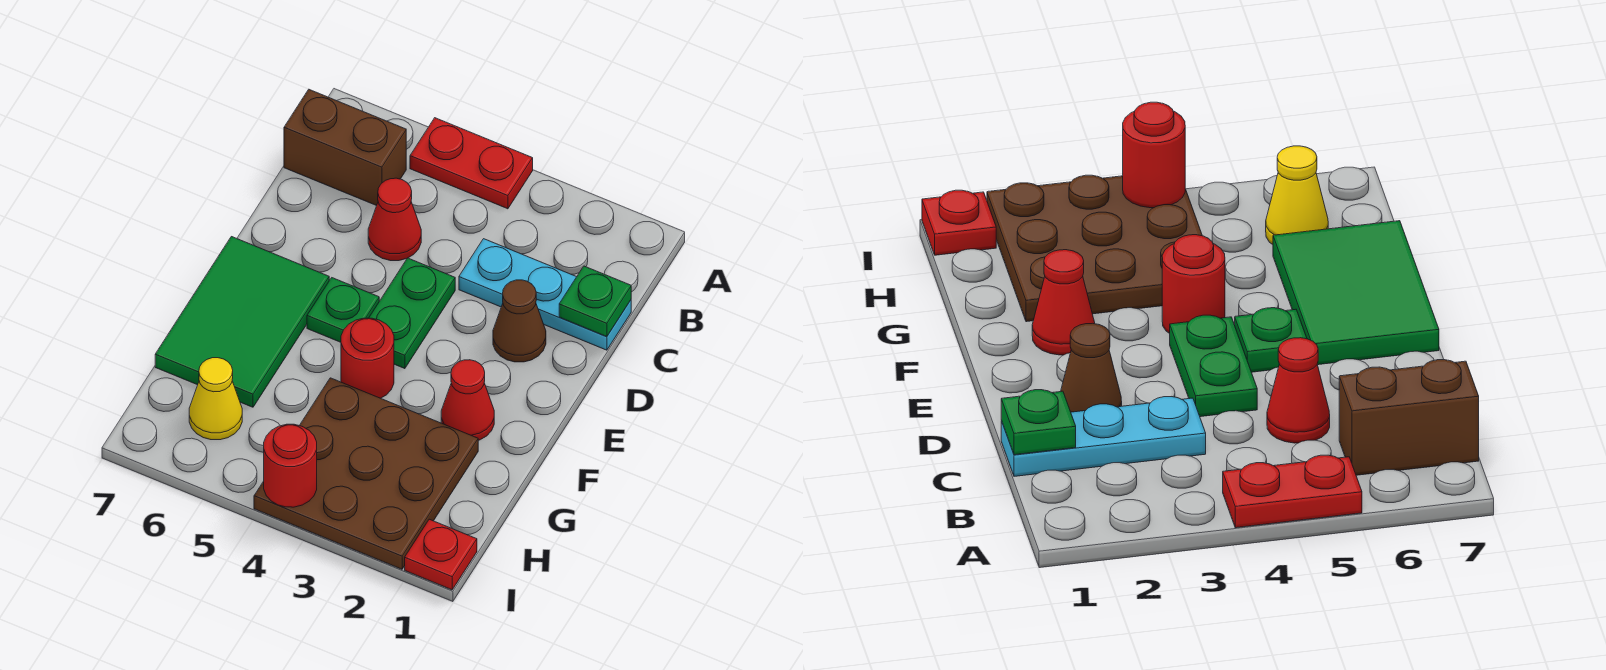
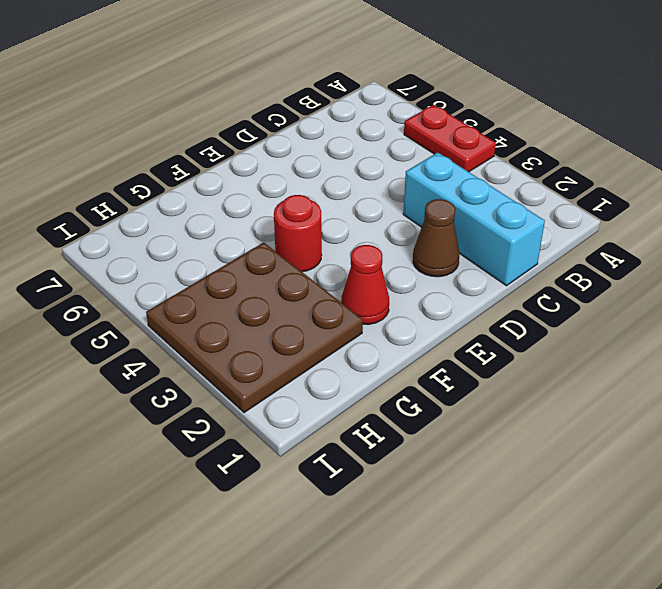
cyan brick C1:C3 level 1 -> cyan plate C1:C3 level 1
none -> brown brick B6:B7 level 1
none -> red cone C5 level 1
none -> green plate D4:E4 level 1

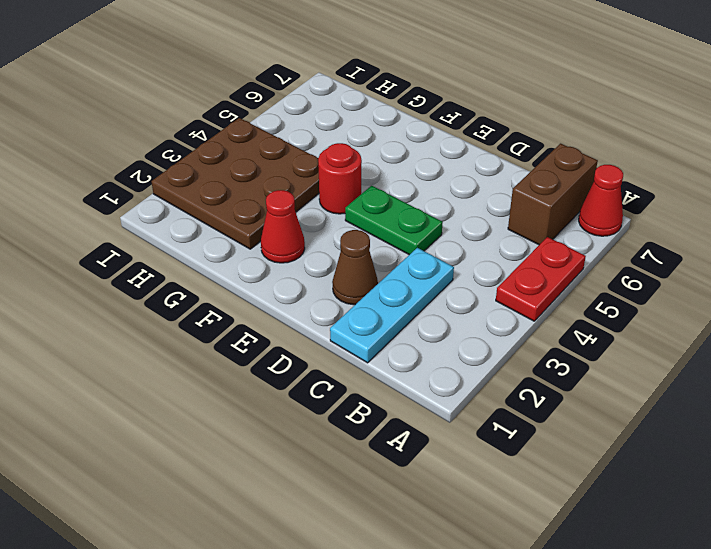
red cone A7 level 1 -> red cone C5 level 1
none -> green plate E5 level 1
none -> green tile E6:G7 level 1
none -> yellow cone H6 level 1

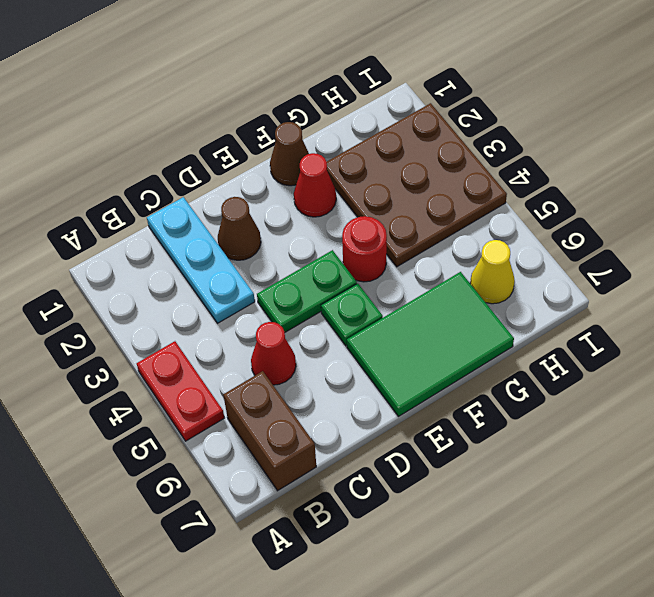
brown cone F1 level 1 -> none
none -> red plate I1 level 1
none -> green plate C1 level 2
none -> red round brick I4 level 2

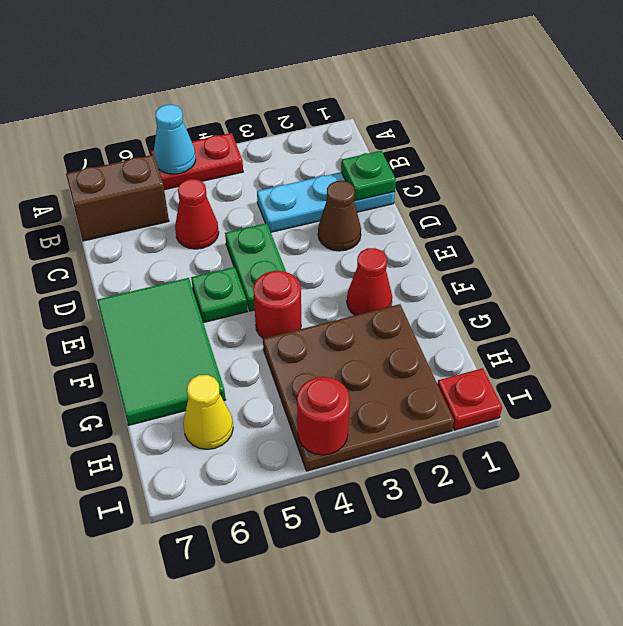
cyan cone A5 level 2 -> none

